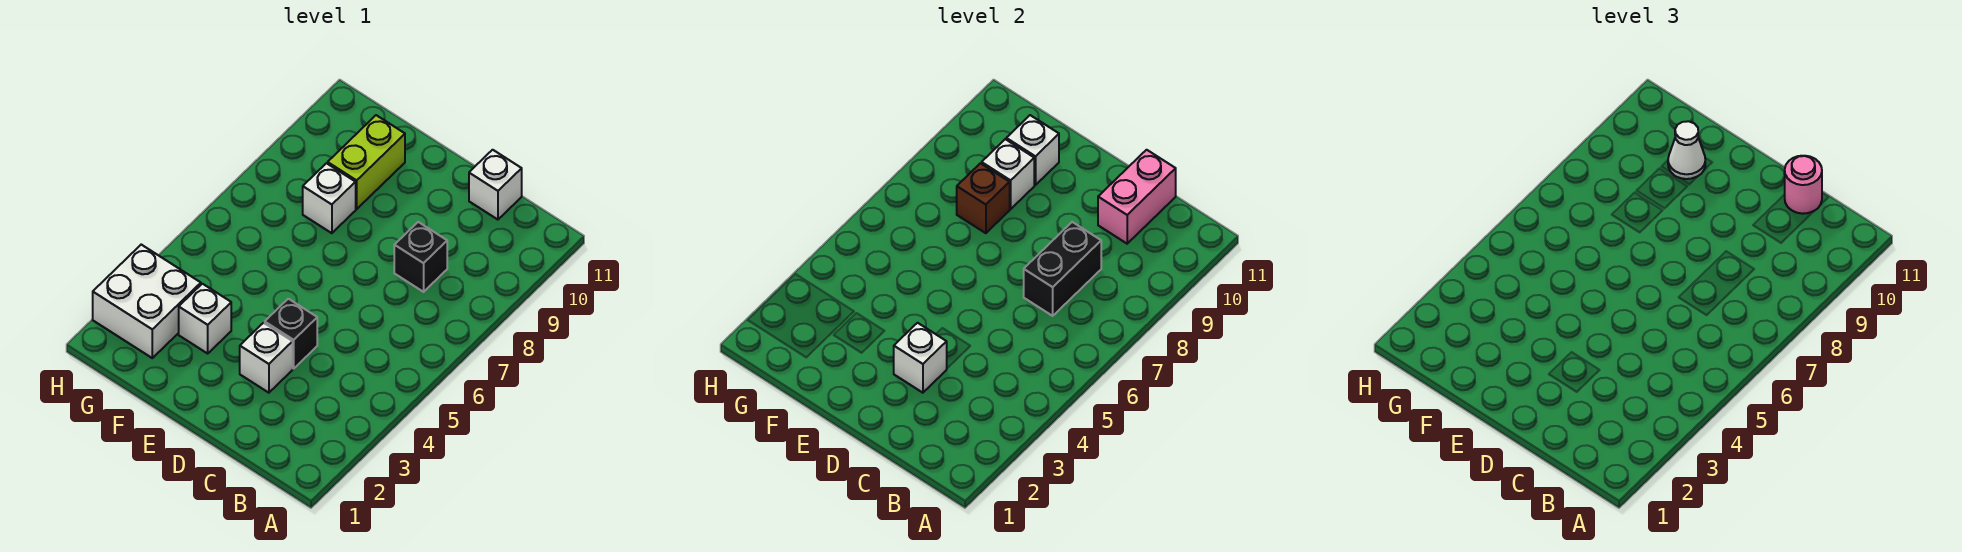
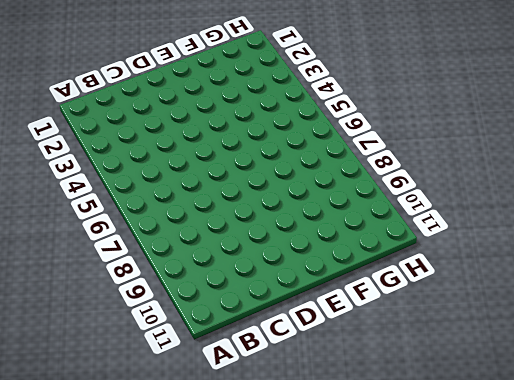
none -> black brick C8 level 1
none -> white brick C11 level 1
none -> white brick D3 level 1

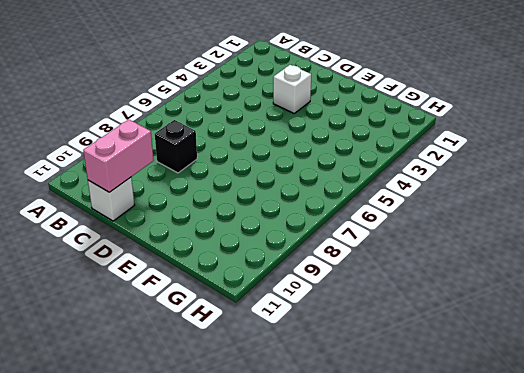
none -> black brick D4 level 1
none -> white brick F3 level 1
none -> white brick F8 level 1

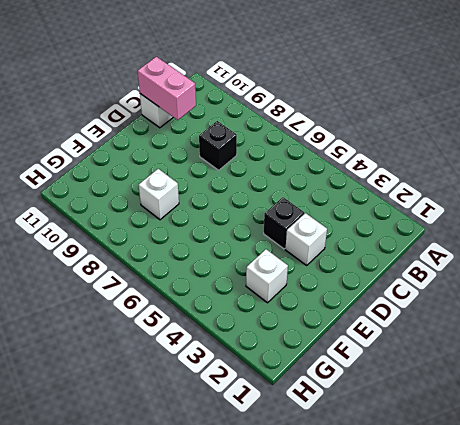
none -> lime brick F9:F10 level 1
none -> white brick G2:H3 level 1
none -> black brick C7:C8 level 2

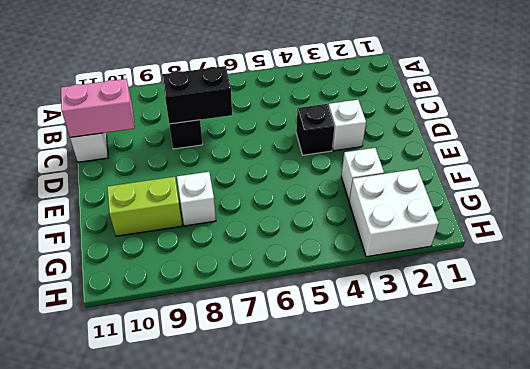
none -> white brick D3 level 2
none -> brown brick F8 level 2
none -> white brick F9 level 2

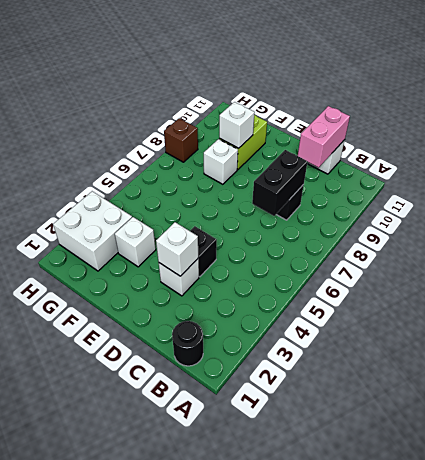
black round brick B1 level 1 -> none
brown brick H8 level 1 -> brown brick F8 level 2
none -> white brick F10 level 2
none -> pink round brick C11 level 3
none -> white cone F10 level 3

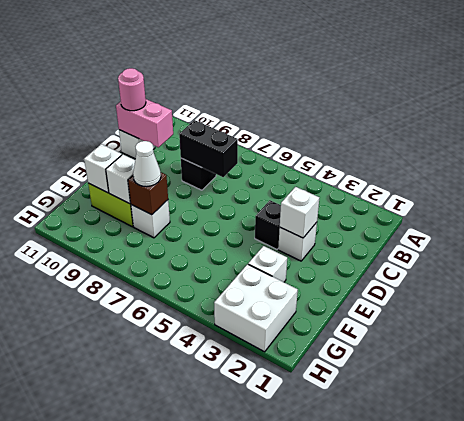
white cone F8 level 3 -> white cone F10 level 3

